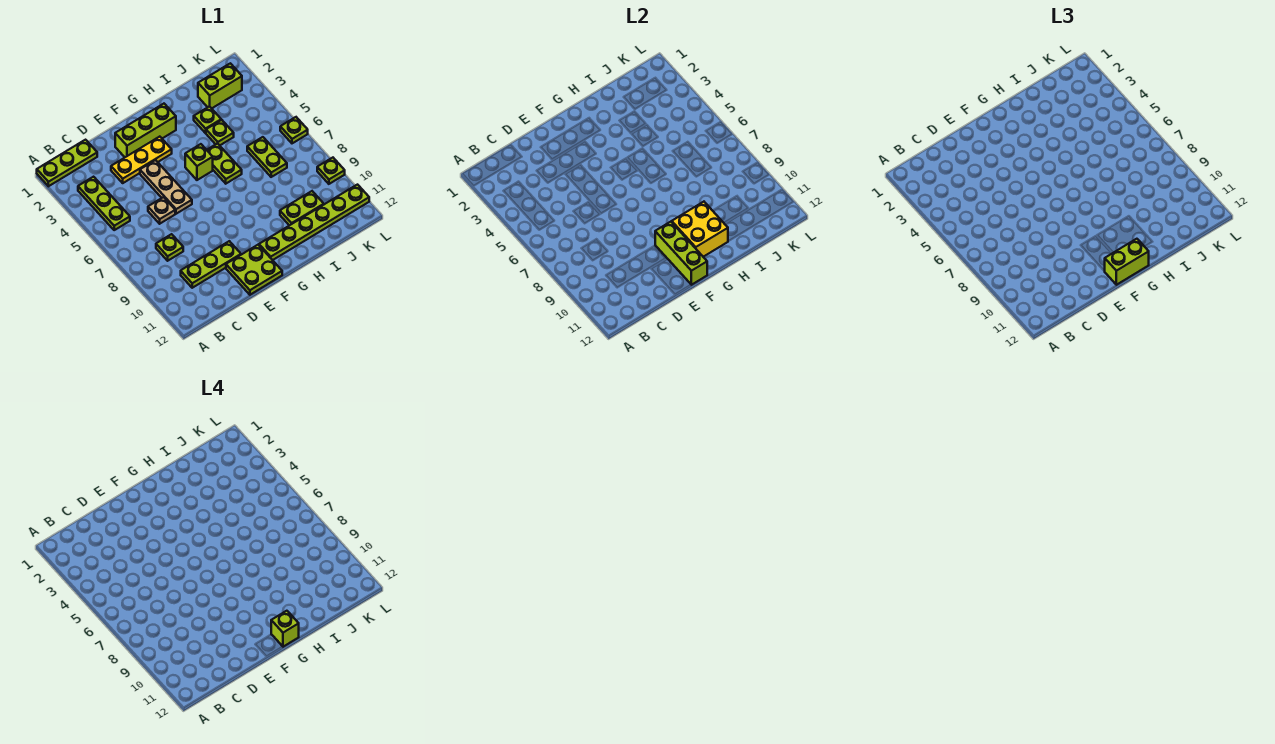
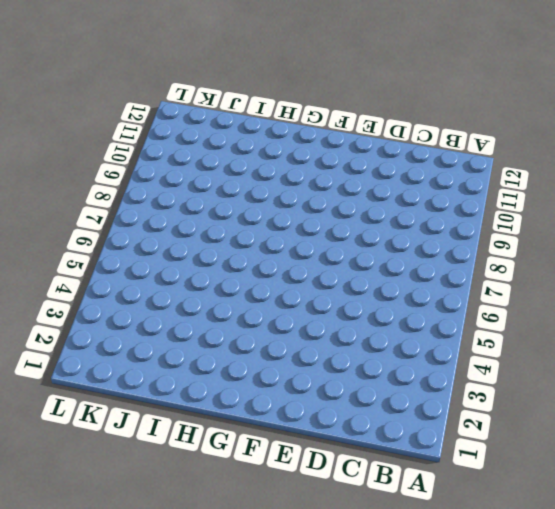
none -> lime plate A1:C1 level 1
none -> lime plate B3:B5 level 1
none -> lime plate C8 level 1

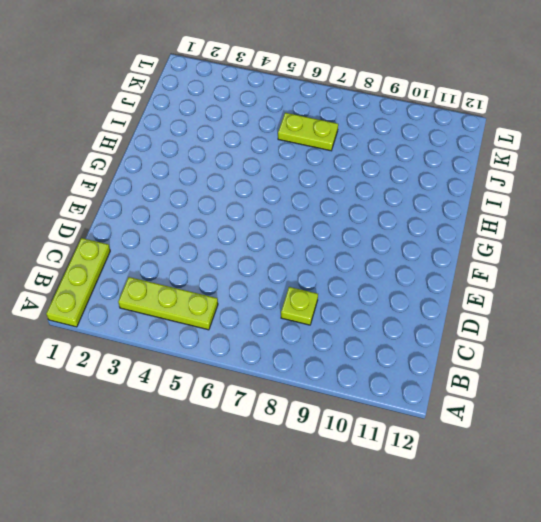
none -> lime plate C10:E10 level 1
none -> yellow plate D3:F3 level 1
none -> tan plate D6 level 1

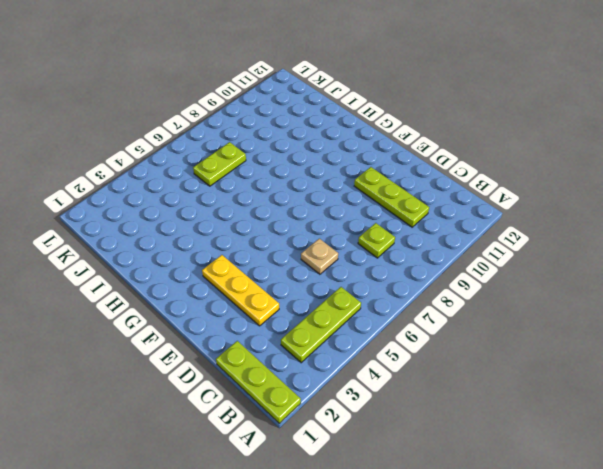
none -> lime brick E2:G2 level 1
none -> tan plate E4:E6 level 1
none -> lime plate E11:F12 level 1

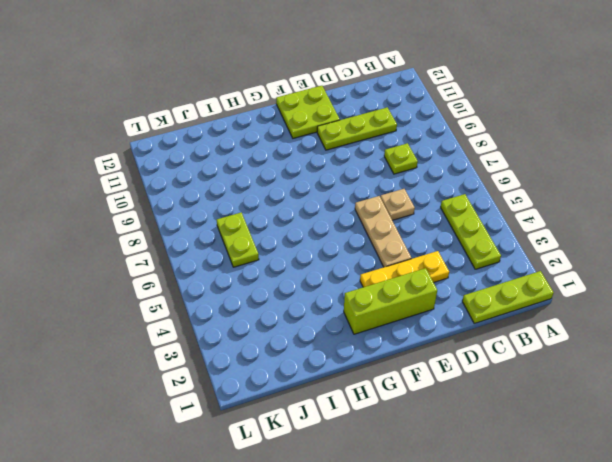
none -> lime brick G5 level 1
none -> lime plate G11:L11 level 1
none -> lime plate H5:H6 level 1

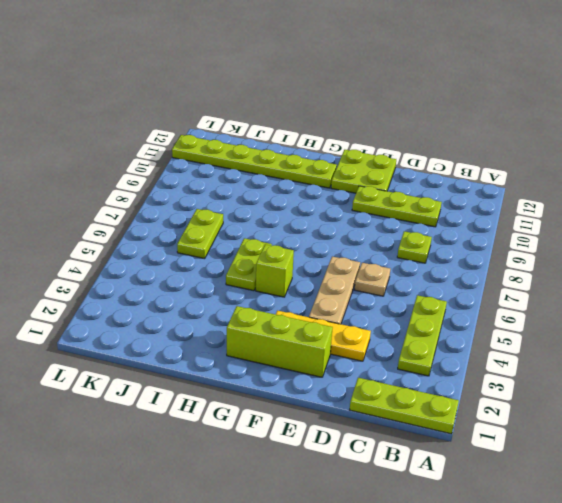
none -> lime plate I3 level 1
none -> lime plate I4 level 1
none -> lime plate I10:J10 level 1

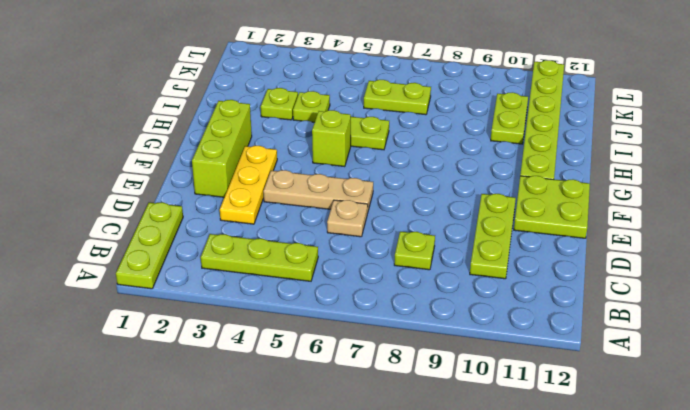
none -> lime brick J2:K2 level 1
none -> lime plate L6 level 1
none -> lime plate L9 level 1

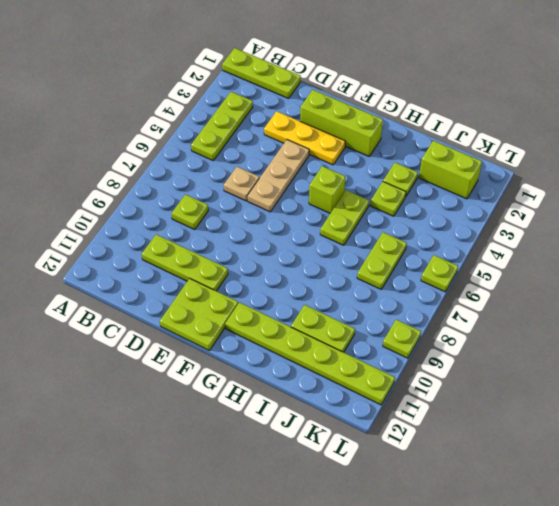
none -> lime brick F10:F12 level 2
none -> yellow brick G10:H11 level 2
none -> lime brick F12:G12 level 3

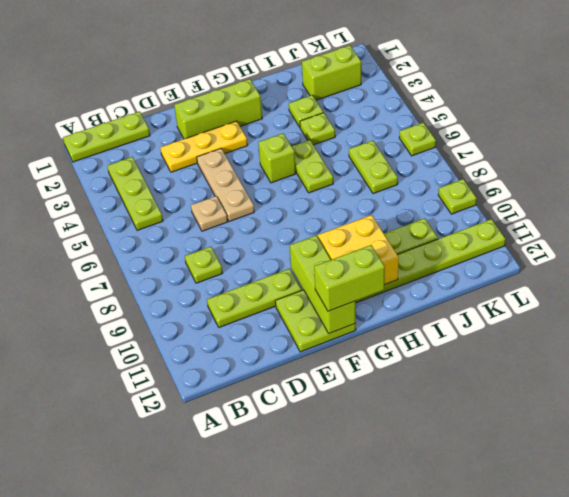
none -> lime brick G12 level 4

